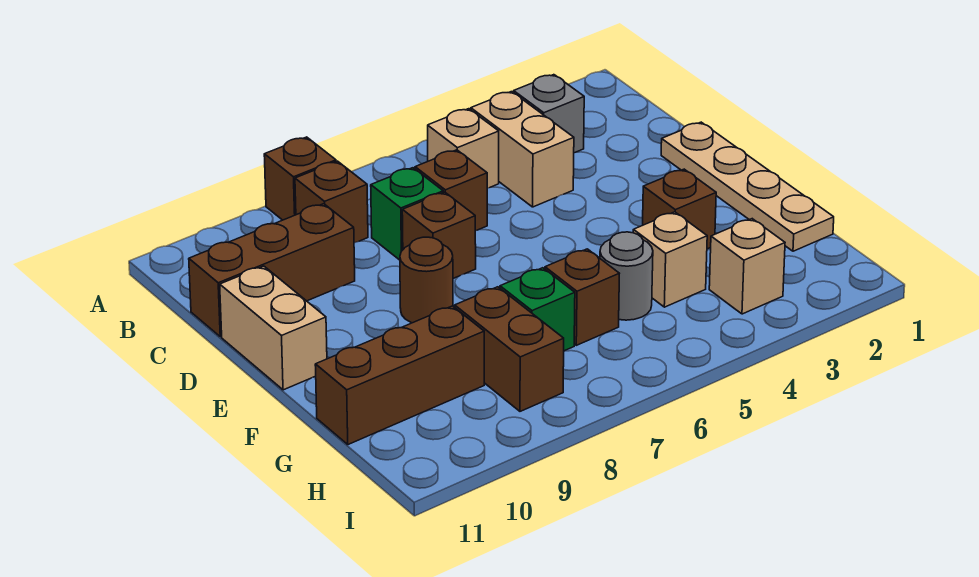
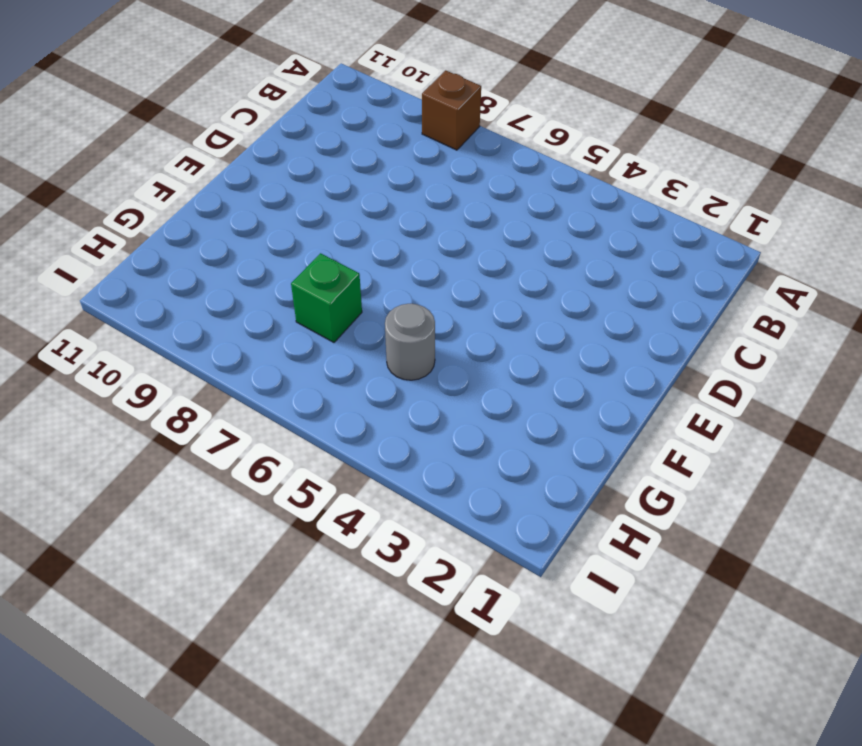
none -> grey brick B3 level 1
none -> tan brick B4:C4 level 1
none -> tan brick B5 level 1

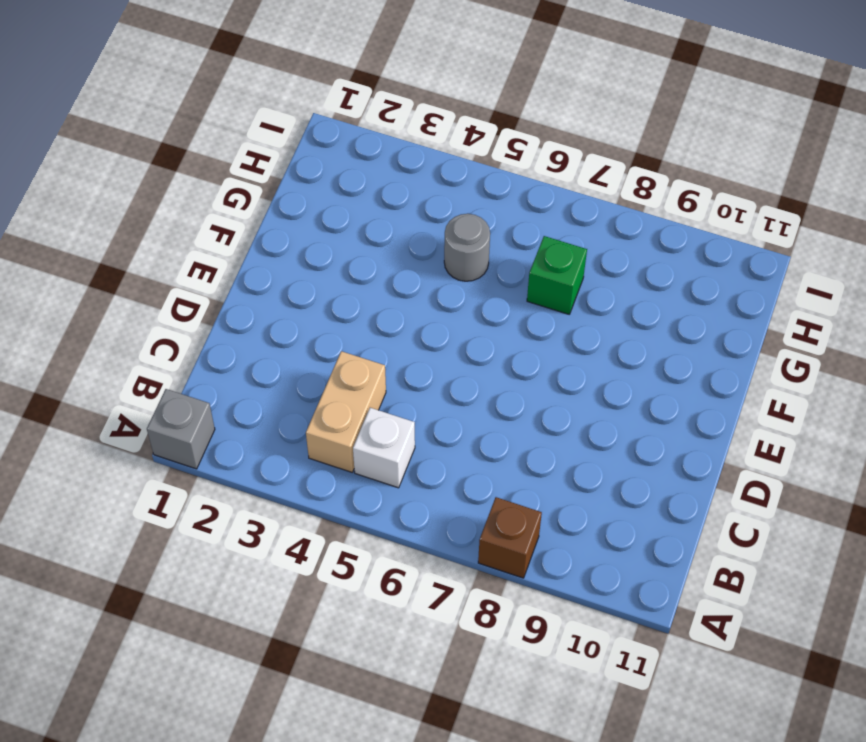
grey brick A1 level 1 -> grey brick B3 level 1
white brick B5 level 1 -> tan brick B5 level 1
none -> brown brick B8 level 1
none -> brown brick C6 level 1
none -> green brick C7 level 1

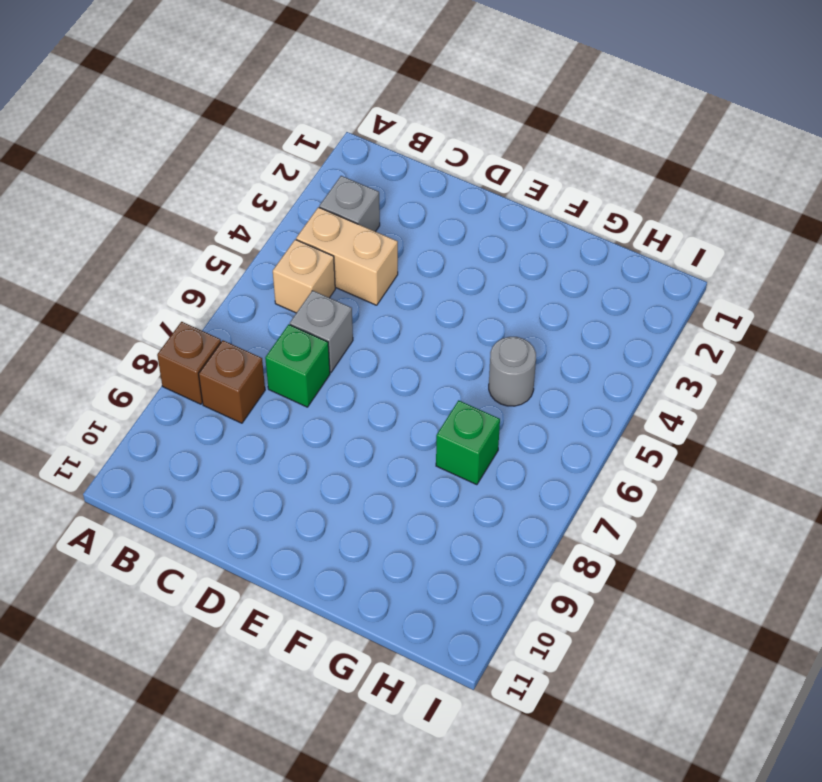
grey brick C6 level 1 -> brown brick C6 level 1
none -> brown brick C9:C11 level 1
none -> tan plate D1:G1 level 1
none -> brown brick D7 level 1

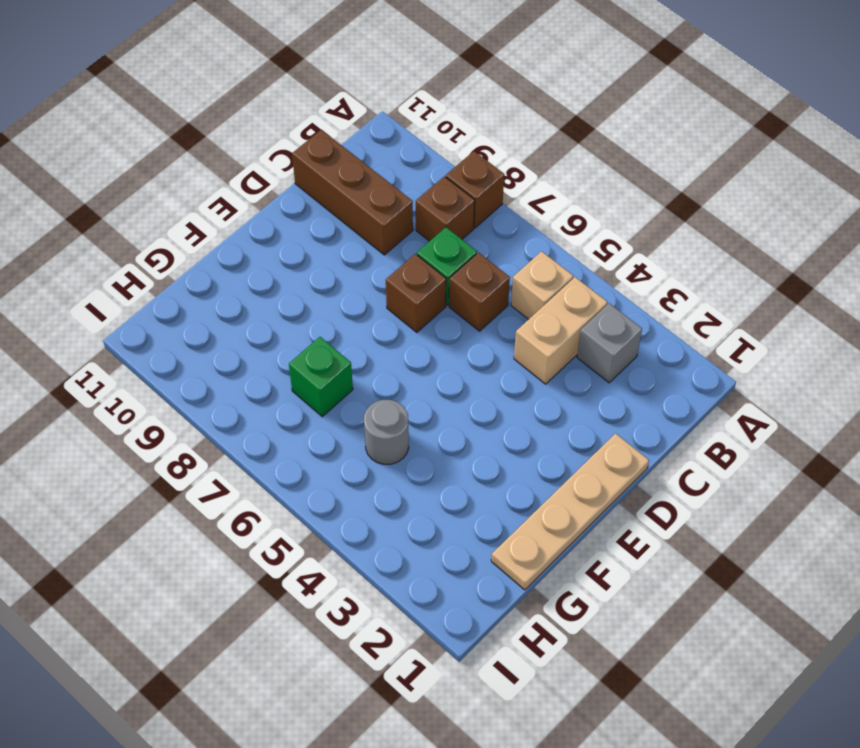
none -> tan brick D11:E11 level 1
none -> brown round brick E8 level 1
none -> brown brick F3 level 1

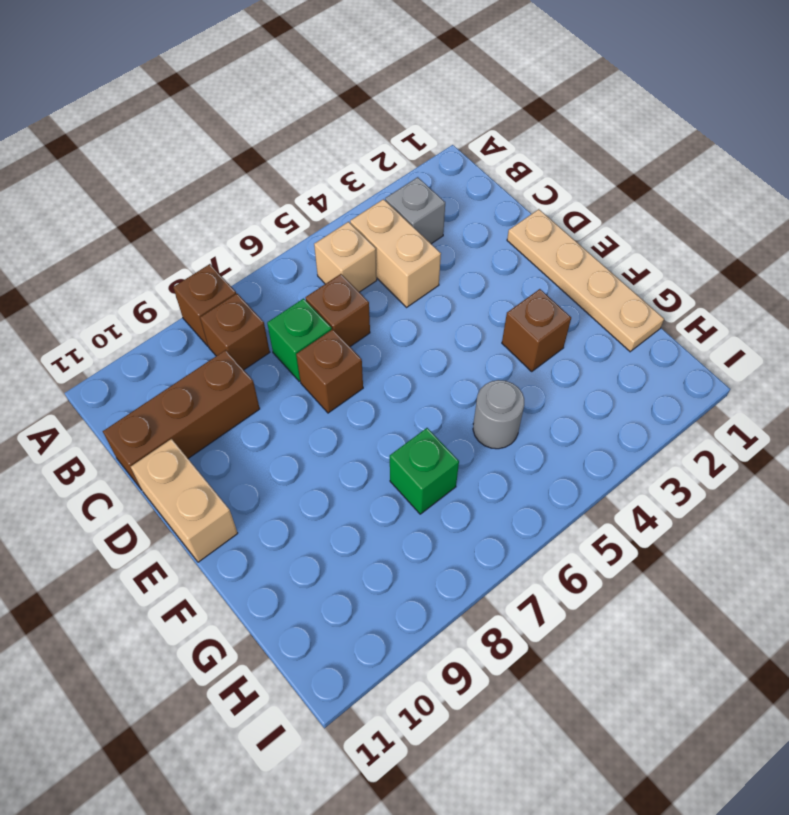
none -> brown round brick E8 level 1
none -> tan brick G4 level 1
none -> brown brick G6 level 1

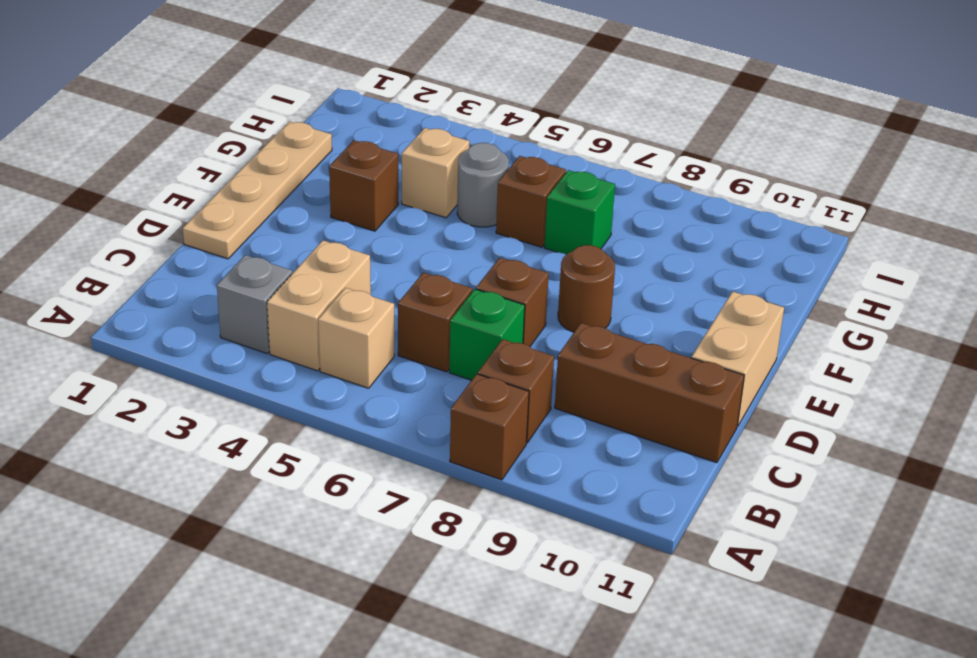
none -> brown brick G8:H8 level 1
none -> brown brick G9:G11 level 1
none -> tan brick H3 level 1

